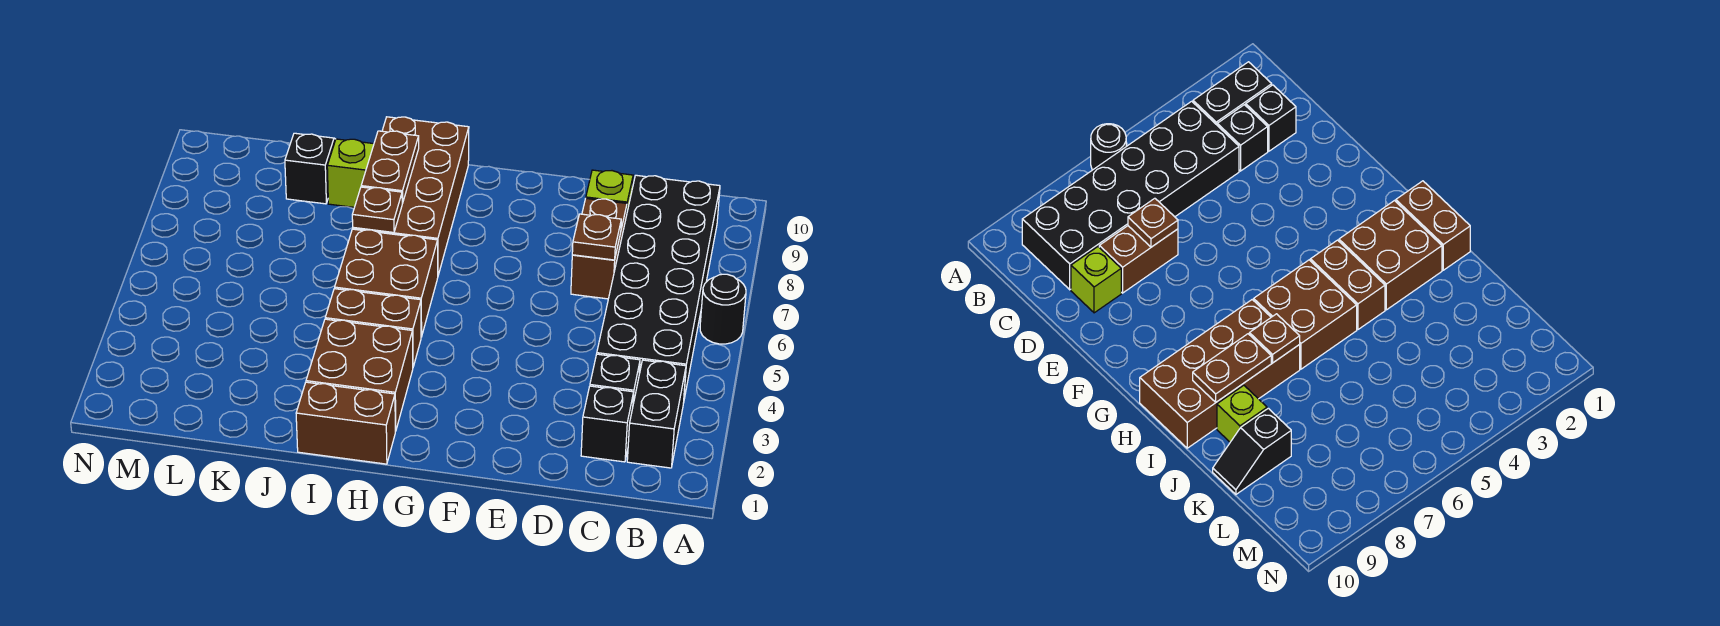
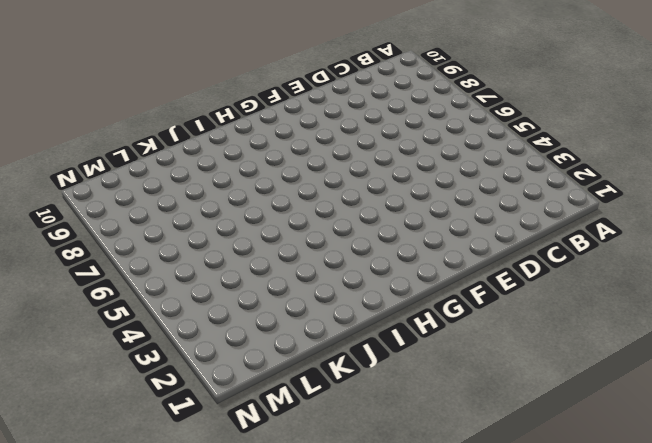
none -> black round brick A6 level 1
none -> black brick B2:B3 level 1
none -> black brick B4:C9 level 1

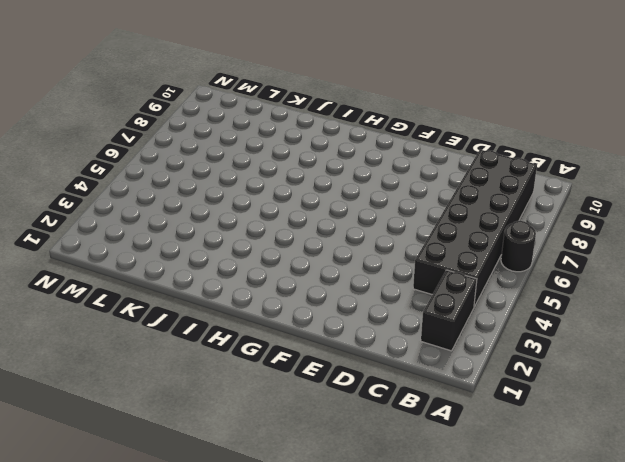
none -> black brick C2 level 1
none -> black brick C3 level 1
none -> brown brick D7:D8 level 1

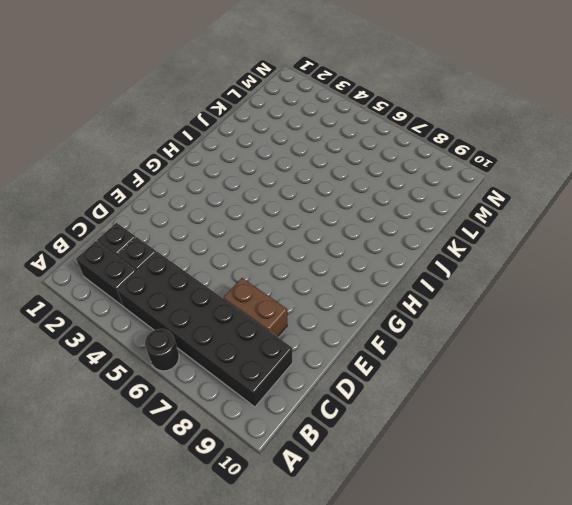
none -> lime brick D9 level 1
none -> brown brick H1:I1 level 1
none -> brown brick H2:I3 level 1

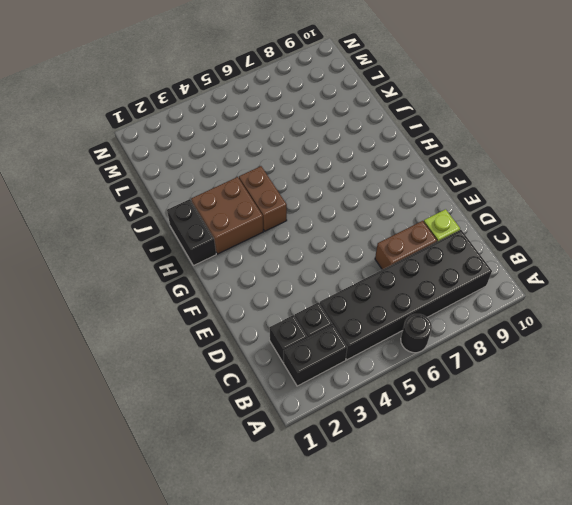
black brick H1:I1 level 1 -> brown brick H1:I1 level 1
none -> brown brick H5:I6 level 1
none -> brown brick H7:I10 level 1
none -> lime brick J9 level 1

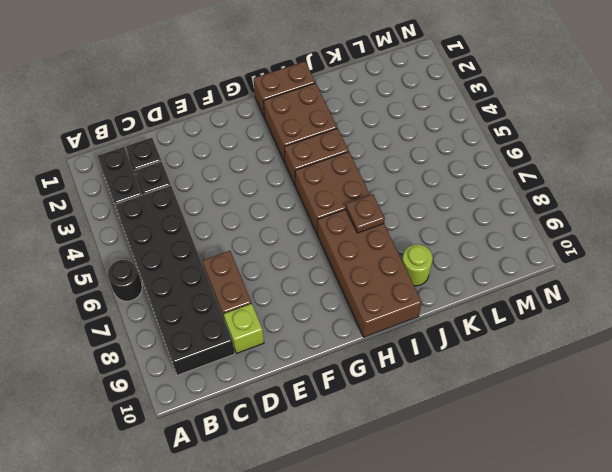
lime round brick J9 level 1 -> lime brick J9 level 1
none -> black slope K9:K10 level 1 top 9
none -> brown plate D7 level 2
none -> brown plate I8:I9 level 2

